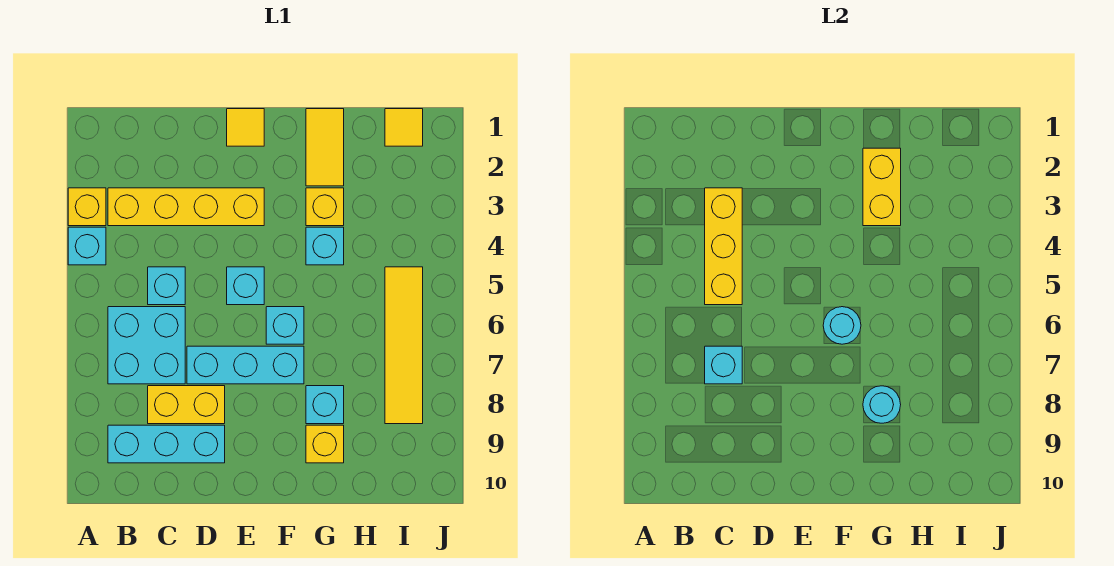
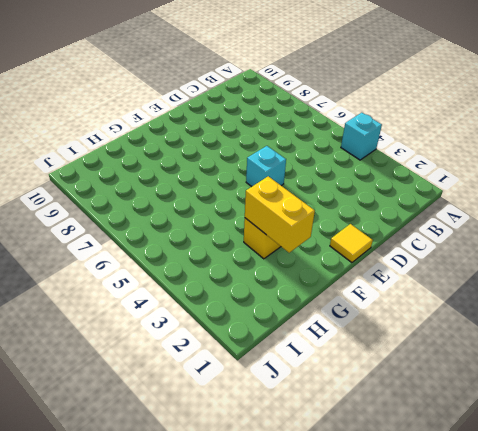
none -> yellow brick A3 level 1
none -> yellow brick B3:E3 level 1
none -> cyan brick B6:C7 level 1

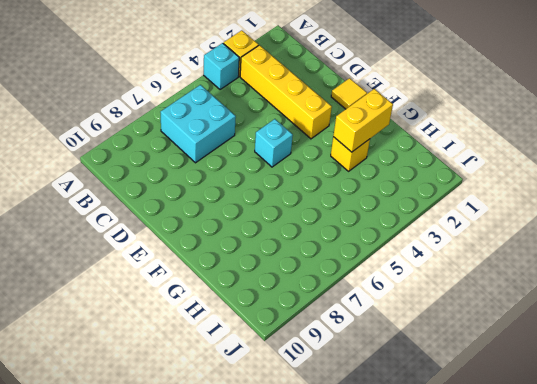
none -> cyan brick B9:D9 level 1
none -> cyan brick C5 level 1
none -> yellow brick C8:D8 level 1

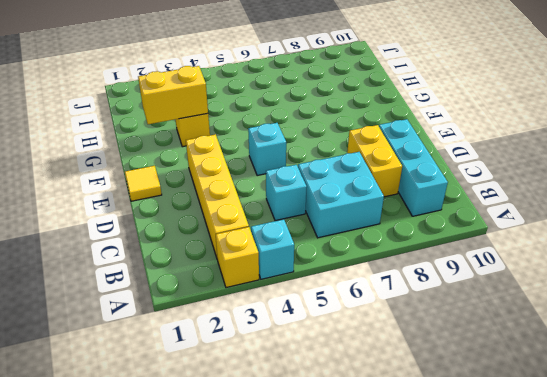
none -> cyan brick D7:F7 level 1
none -> cyan brick F6 level 1
none -> yellow tile G1:G2 level 1

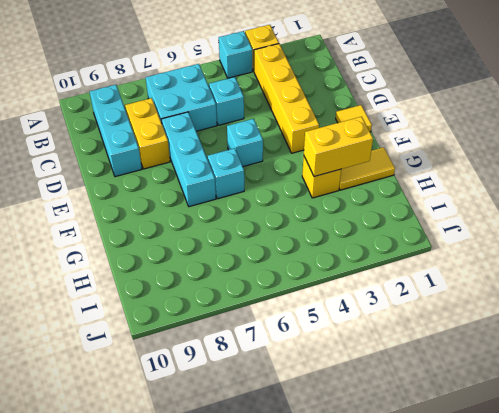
none -> cyan brick G4 level 1
none -> cyan brick G8 level 1
none -> yellow brick G9 level 1

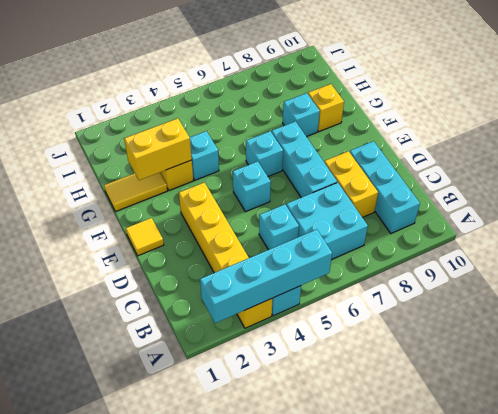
cyan brick A2:A5 level 2 -> none
none -> yellow tile I1 level 1
none -> yellow tile I5:I8 level 1
none -> yellow brick C3:C5 level 2

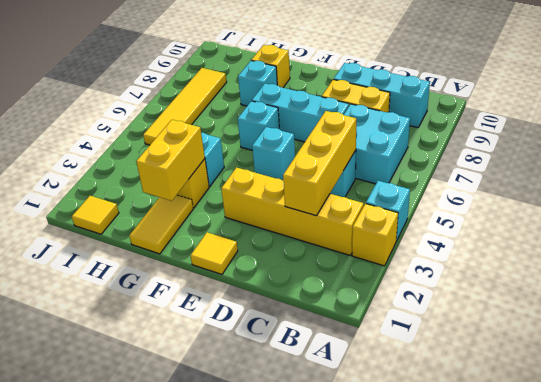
none -> cyan brick C7 level 2
none -> cyan round brick F6 level 2
none -> cyan round brick G8 level 2

